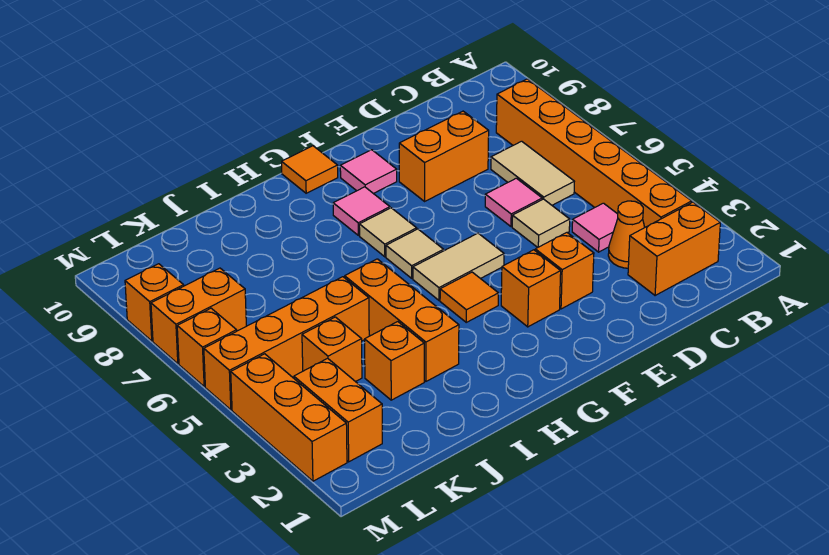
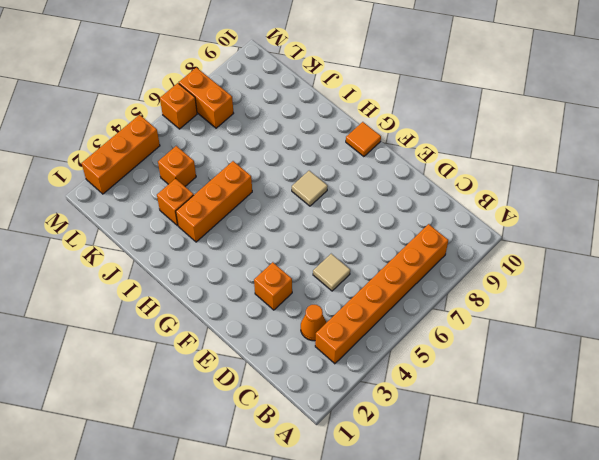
none -> orange brick B2:C2 level 1
none -> pink tile C4 level 1
none -> tan tile C6:C7 level 1

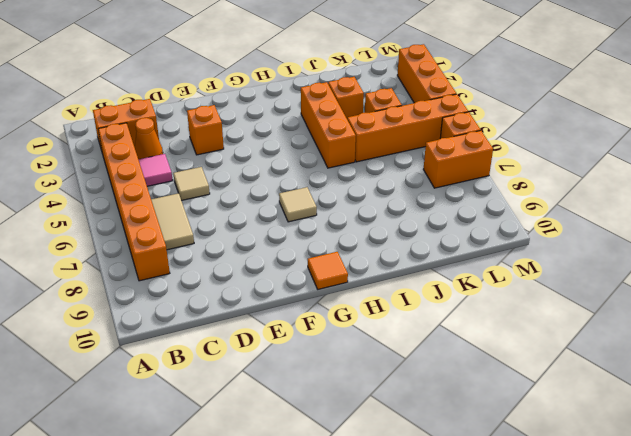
none -> pink tile D6 level 1
none -> orange brick D8:E8 level 1
none -> orange brick F3 level 1

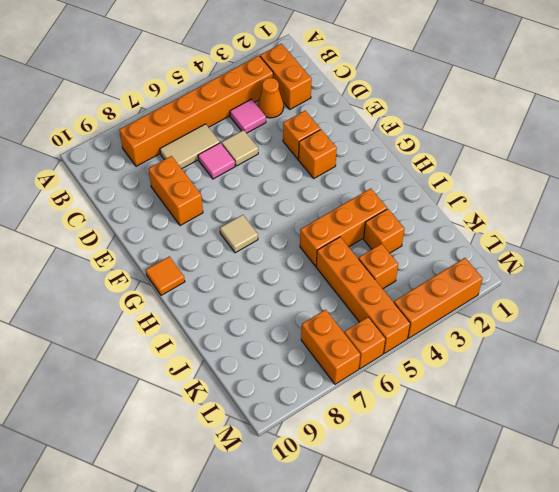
none -> tan tile F5:G5 level 1
none -> pink tile F9 level 1
none -> orange tile G4 level 1

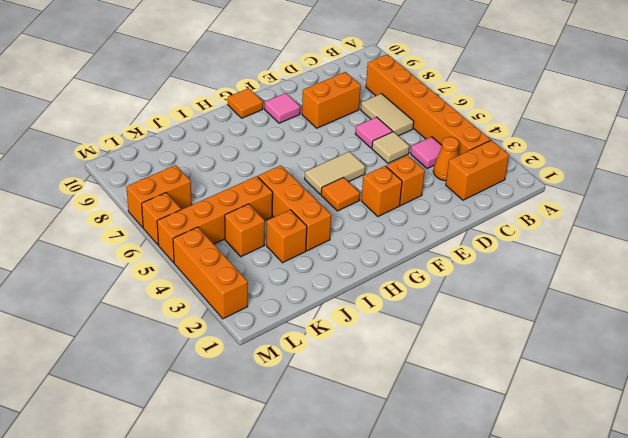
none -> tan tile G6 level 1
none -> tan tile G7 level 1
none -> pink tile G8 level 1

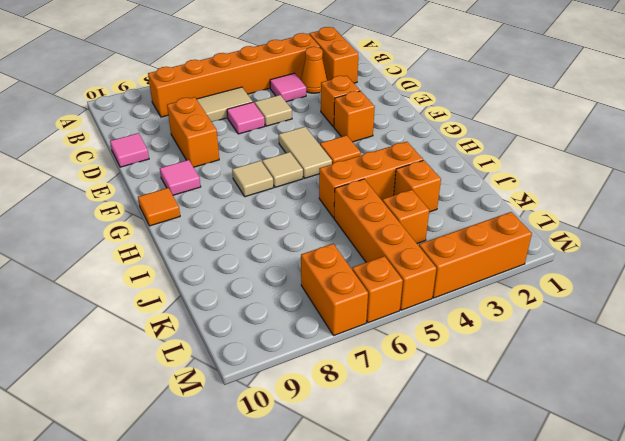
pink tile D10 level 1 -> pink tile G8 level 1
none -> orange brick L2:L3 level 1
none -> orange brick M8 level 1

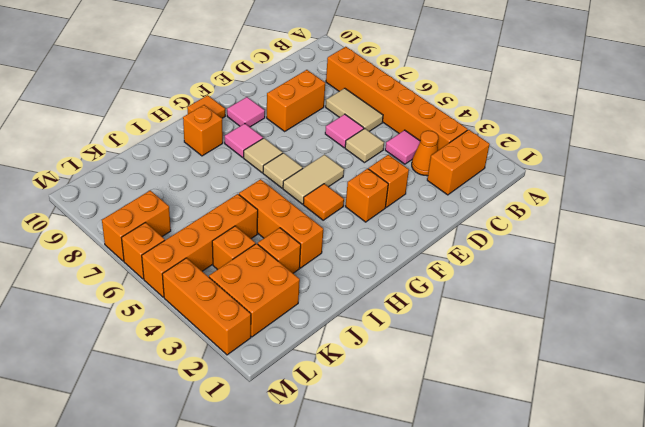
orange brick H9 level 1 -> orange brick M8 level 1
orange brick K2:L3 level 1 -> orange brick L2:L3 level 1

